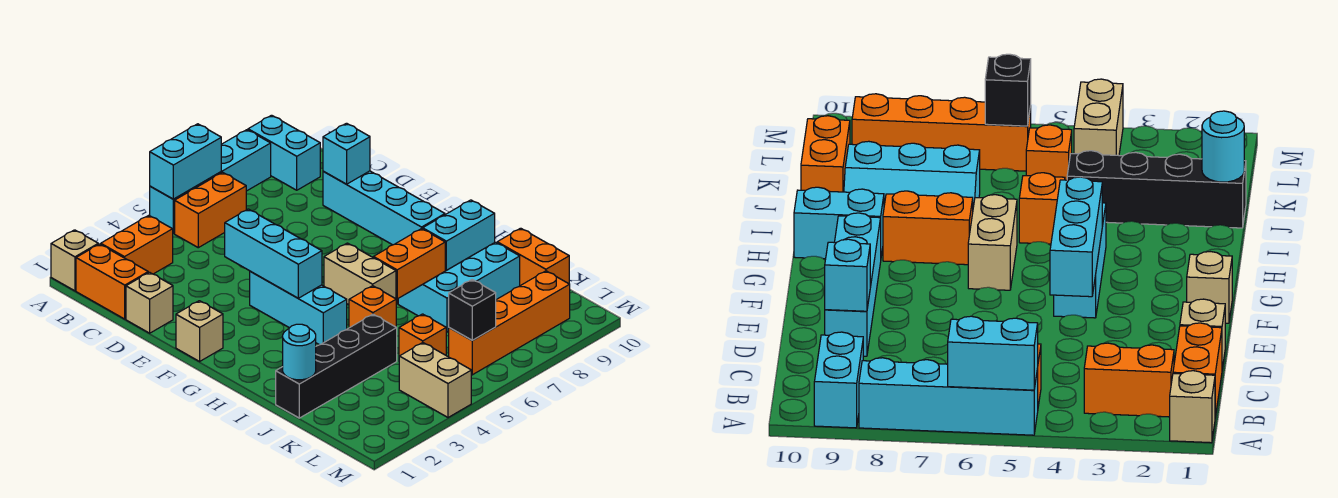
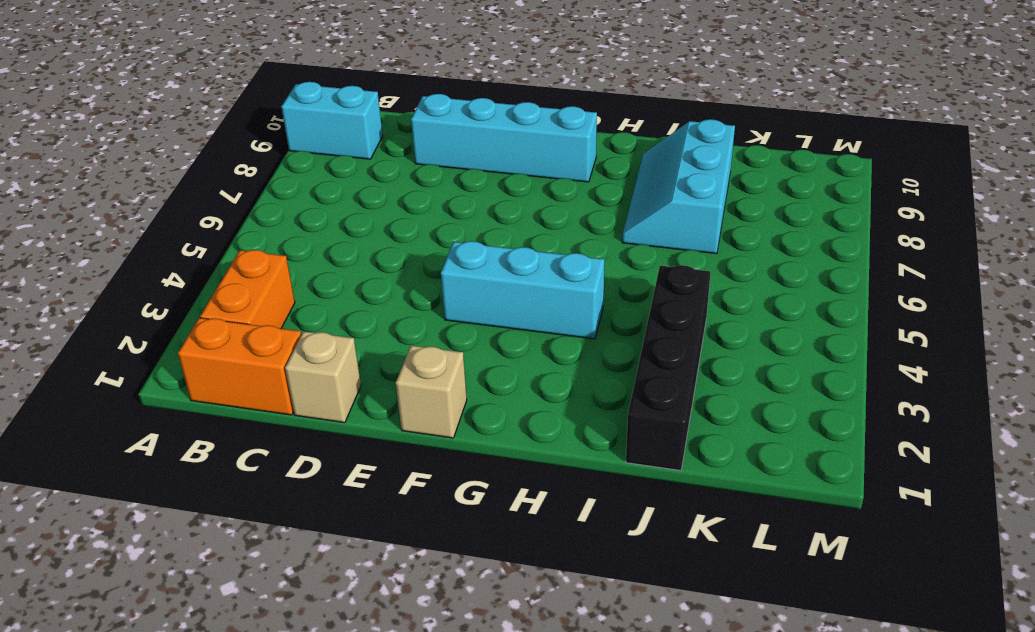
none -> tan brick A1 level 1
none -> cyan brick A5:A8 level 1
none -> orange brick B5:B6 level 1

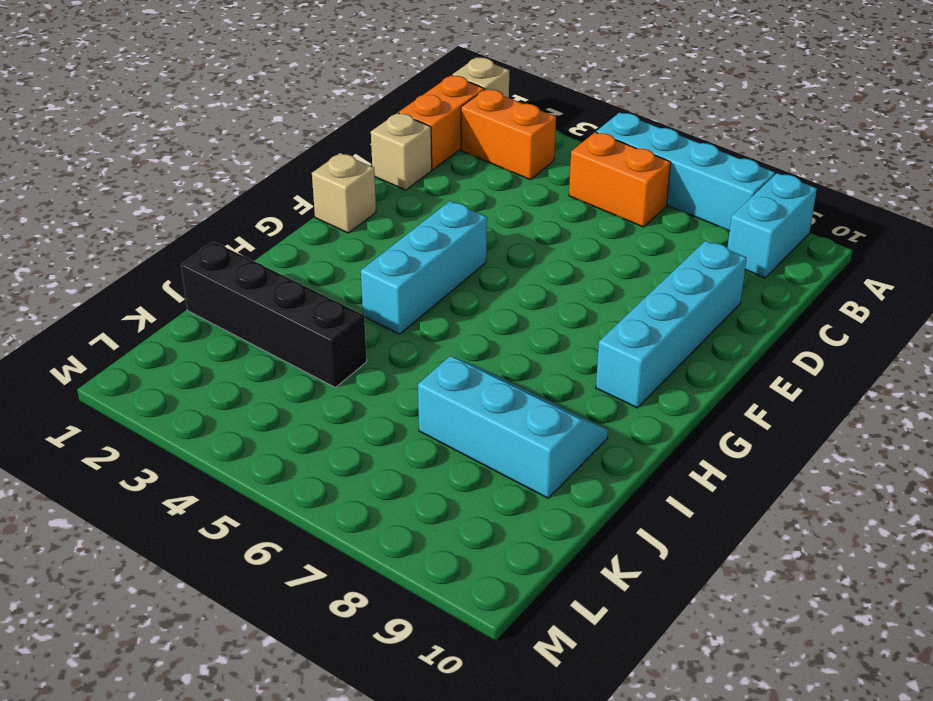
none -> tan brick G6:H6 level 1
none -> orange brick H7:H8 level 1
none -> cyan brick H9:H10 level 1

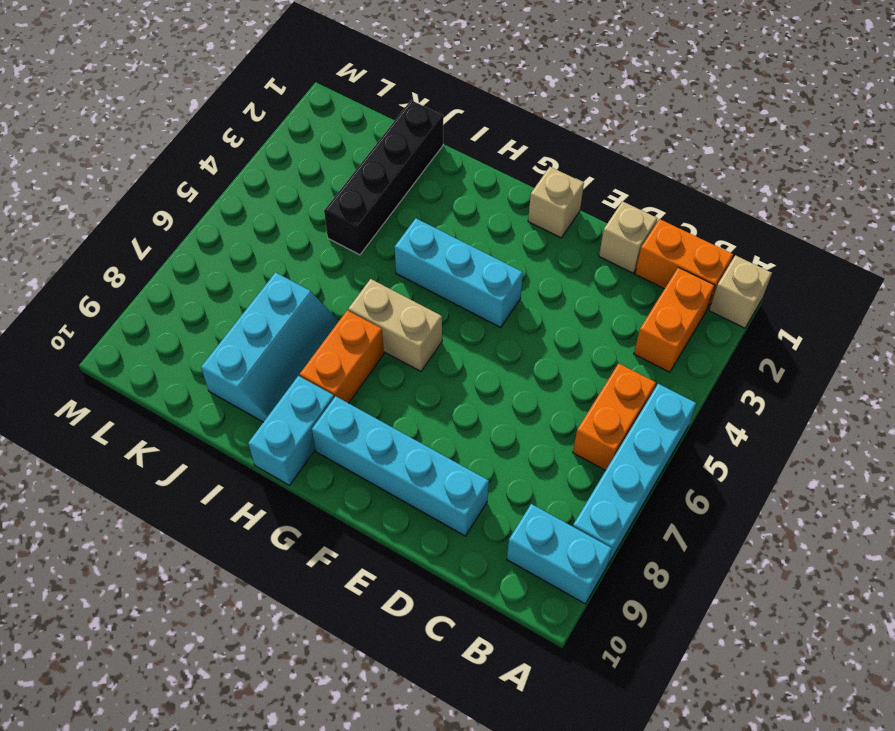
none -> orange brick I5 level 1
none -> orange brick J10:K10 level 1
none -> orange brick K5 level 1

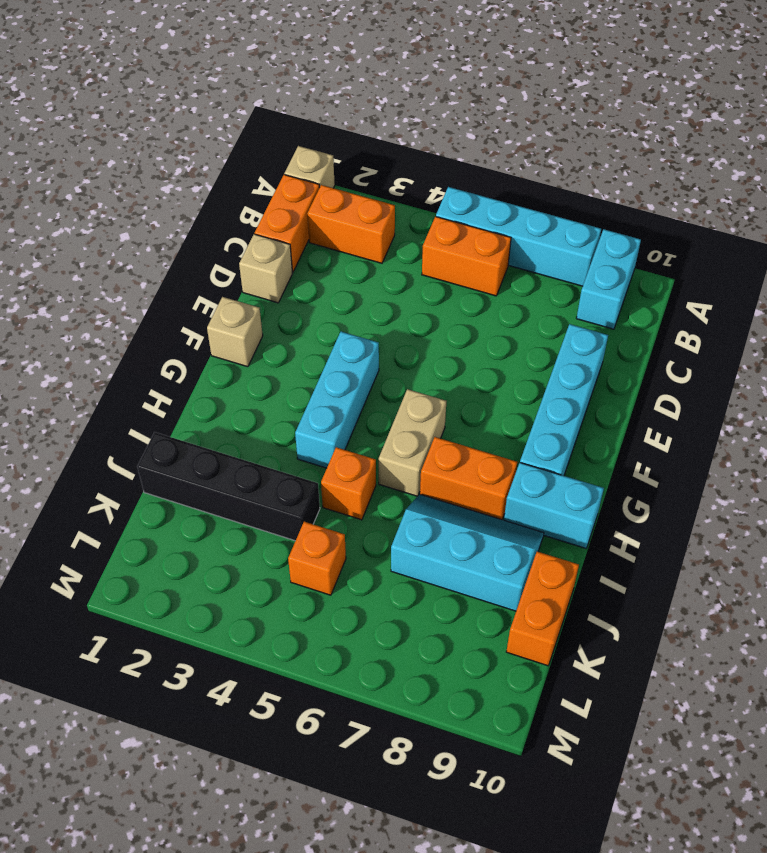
none -> tan brick L4:M4 level 1
none -> orange brick L6:L9 level 1
none -> cyan brick A5:A6 level 2

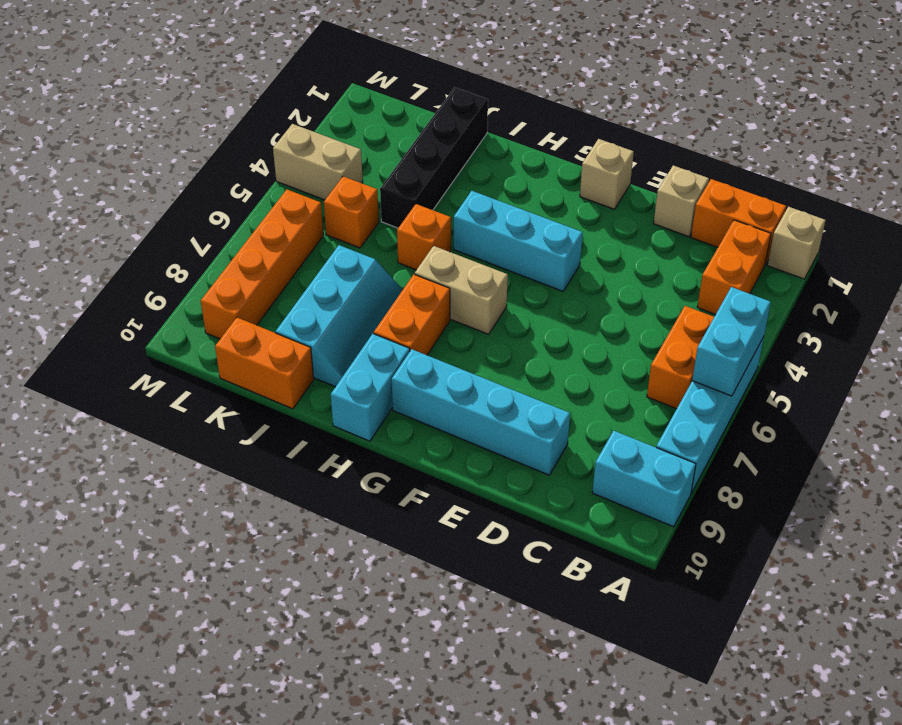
none -> cyan brick D9 level 2
none -> cyan brick E4:G4 level 2
none -> cyan round brick J1 level 2

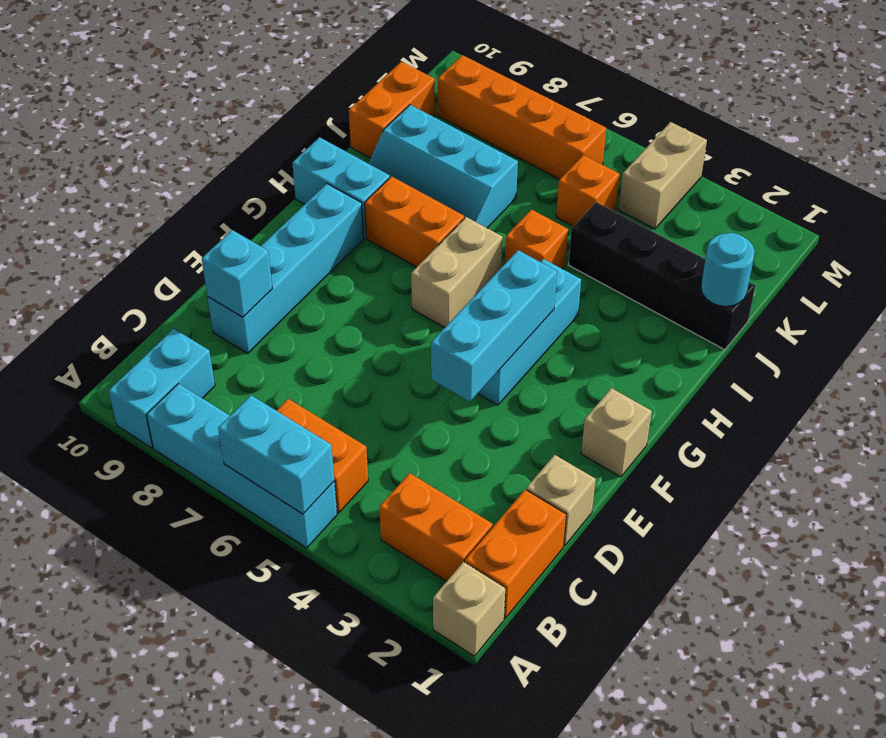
none -> black brick L6 level 2

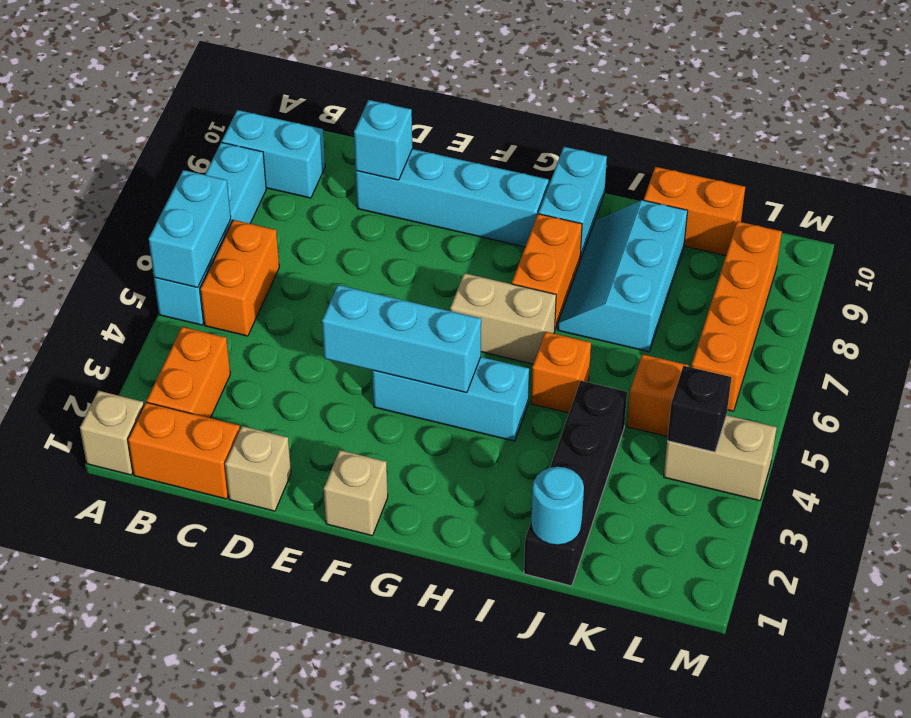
black brick L4 level 2 -> black brick L6 level 2

